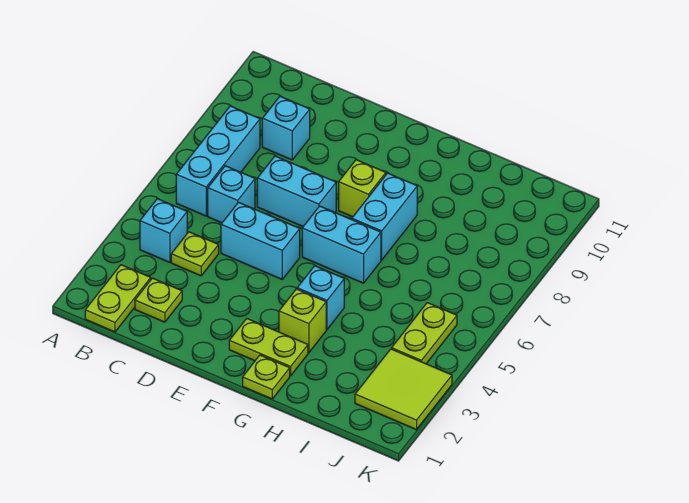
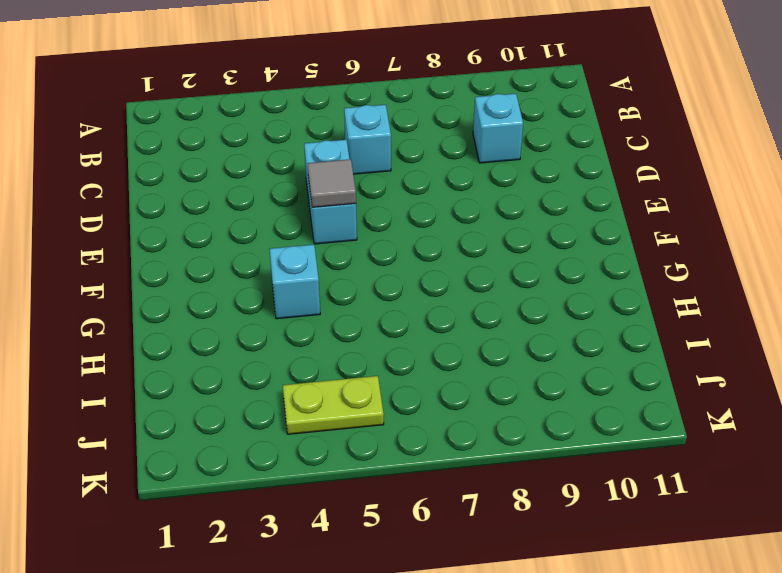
grey tile E5 level 2 -> none
none -> lime plate B1:B2 level 1
none -> cyan brick B4 level 1
none -> cyan brick B6:B8 level 1

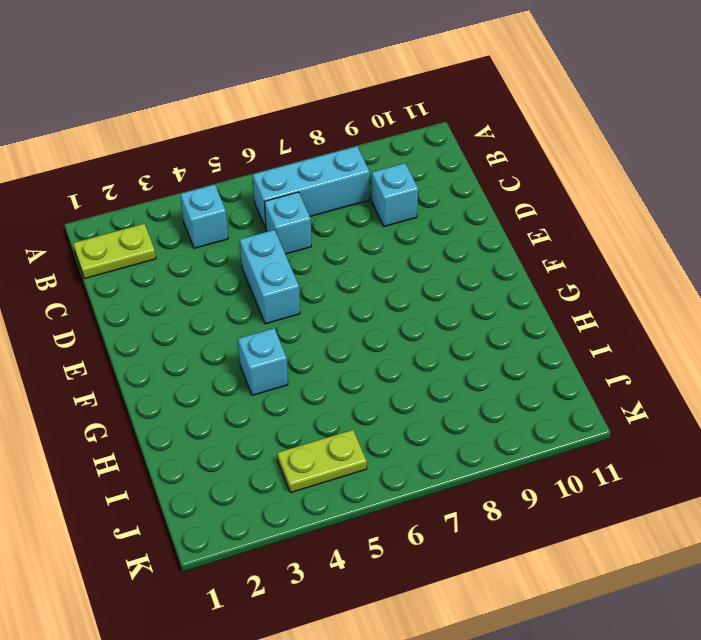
none -> lime plate C2 level 1
none -> lime plate C4 level 1
none -> cyan brick D7:E7 level 1

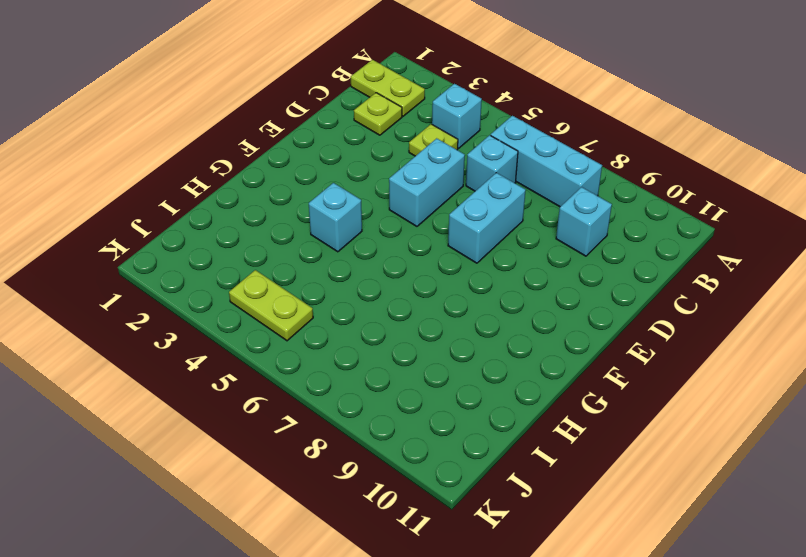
none -> lime plate F2:G2 level 1
none -> cyan brick F6:G6 level 1
none -> lime brick F8 level 1

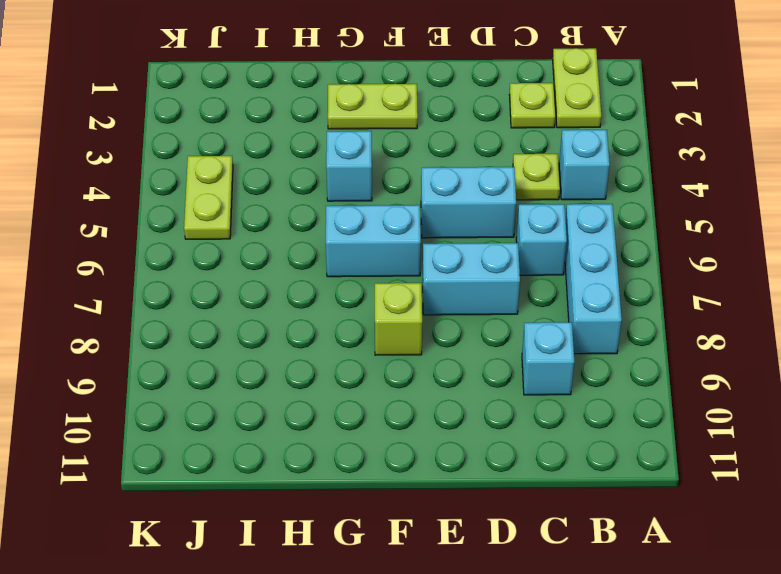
none -> lime plate G1 level 1
none -> lime brick G3 level 1
none -> cyan brick G7:G8 level 1

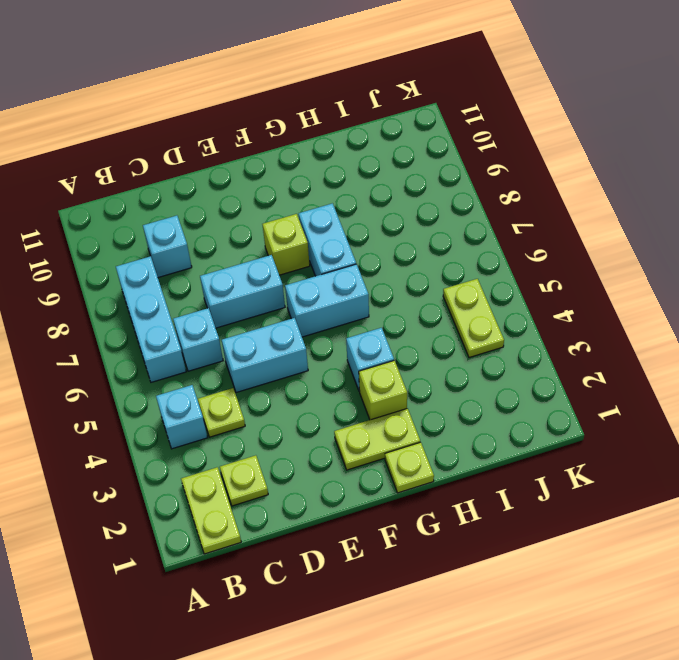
none -> lime tile J2:K3 level 1

